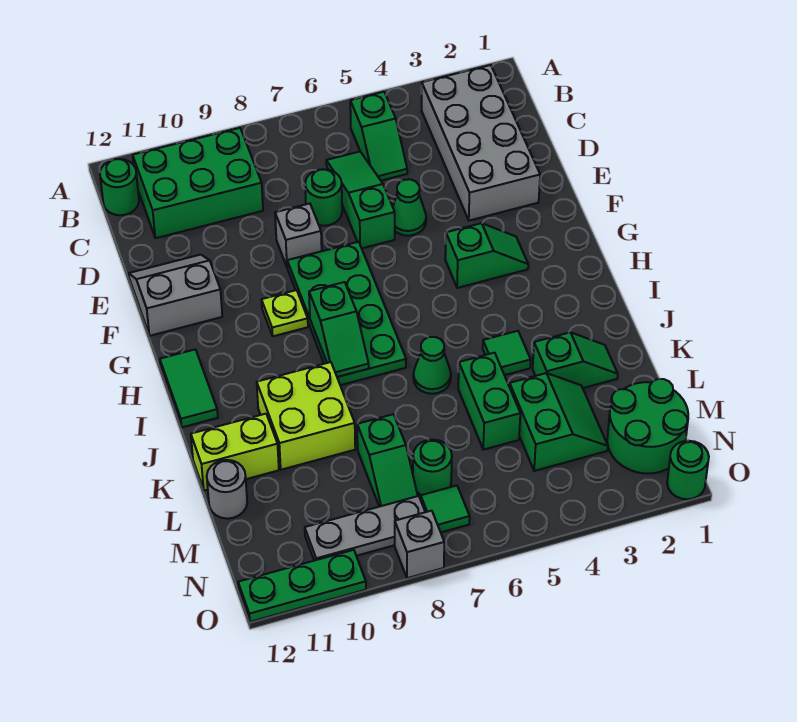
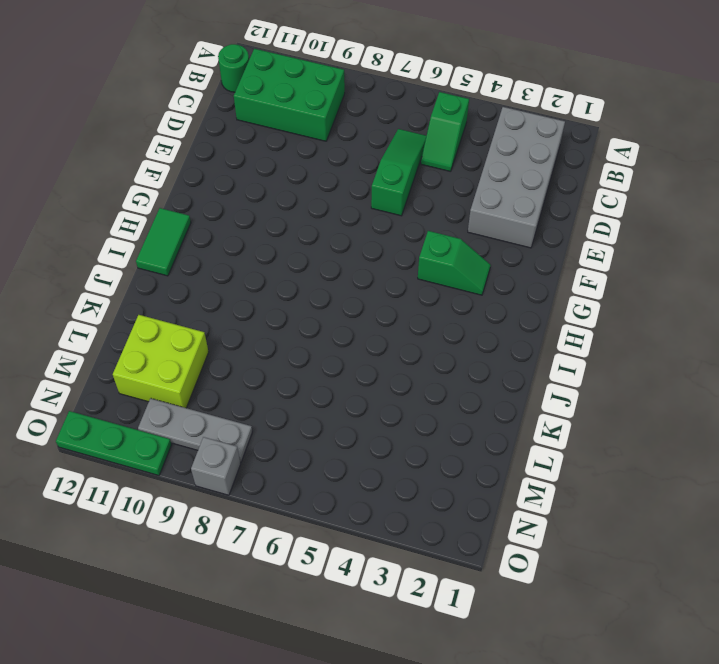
lime brick L10:M11 level 1 -> lime brick J9:K10 level 1
none -> green round brick D7 level 1
none -> green cone E5 level 1
none -> grey brick E8 level 1
none -> grey slope E11:F12 level 1 top F

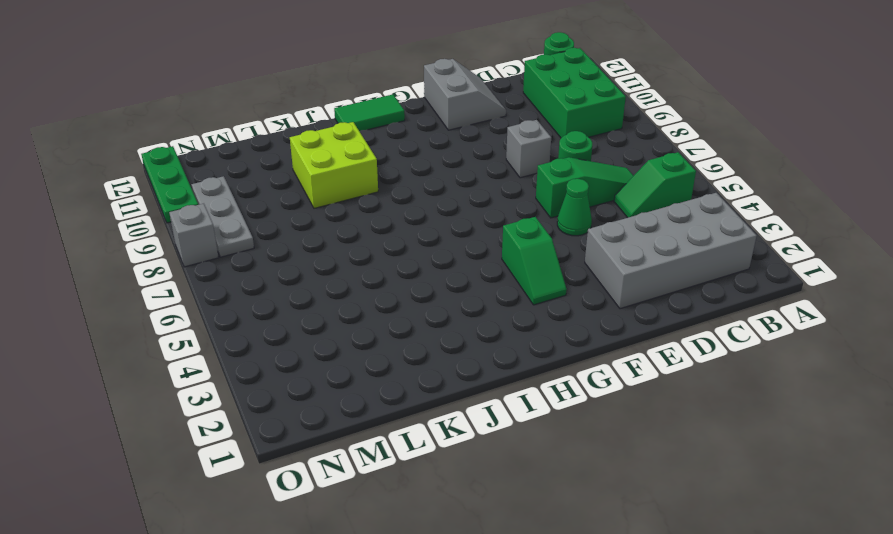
none -> green plate F7:I8 level 1
none -> lime plate G9 level 1
none -> green tile J4 level 1
none -> green cone J6 level 1

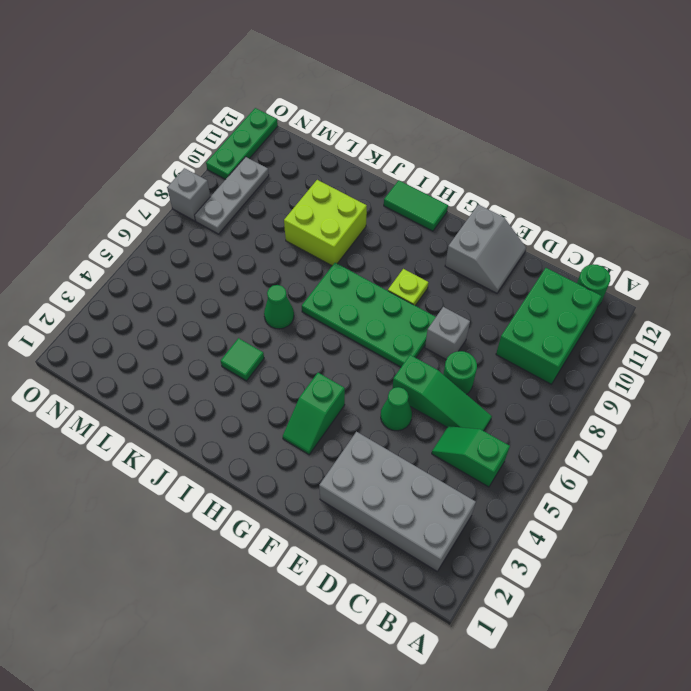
none -> green slope K2:K3 level 1 top 3
none -> green brick K5:L5 level 1
none -> lime brick K11:K12 level 1
none -> green slope L3:M4 level 1 top 4

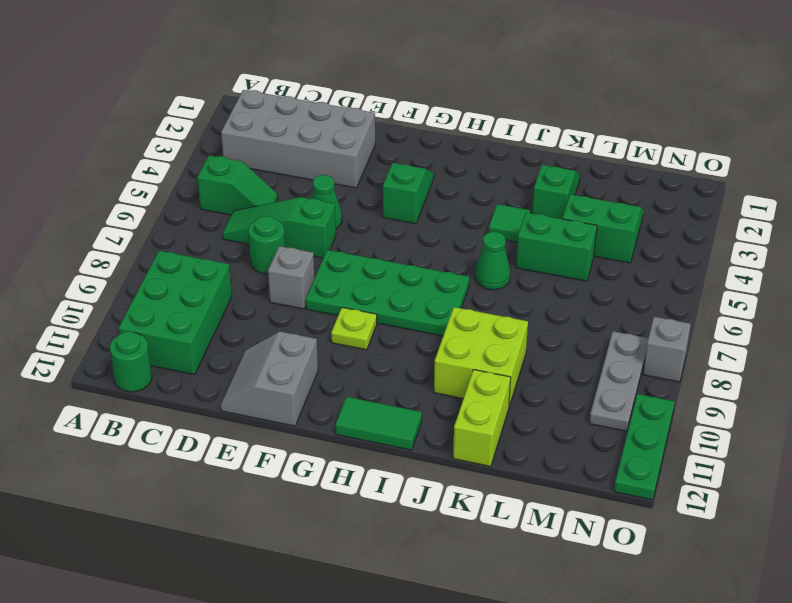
none -> green slope L8:M8 level 1 top L
none -> grey round brick L12 level 1
none -> green round brick M1:N2 level 1
none -> green round brick M7 level 1

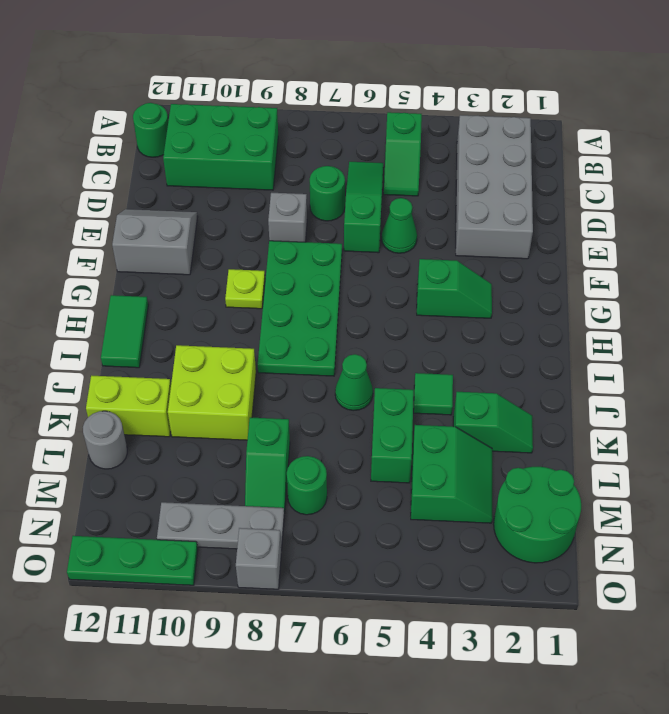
none -> green tile N7 level 1
none -> green round brick O1 level 1
none -> green slope H8:I8 level 2 top H

